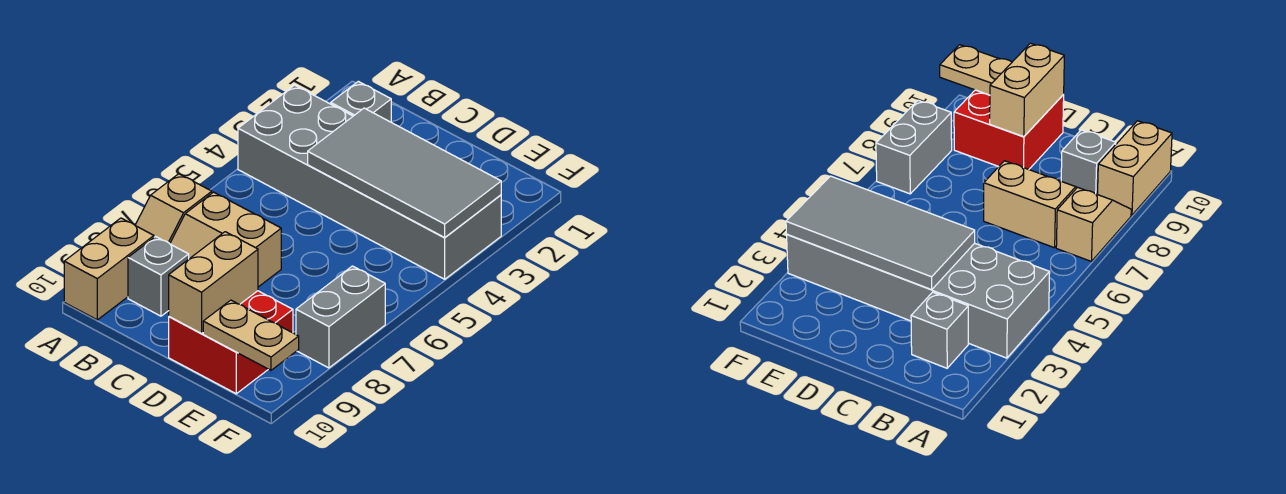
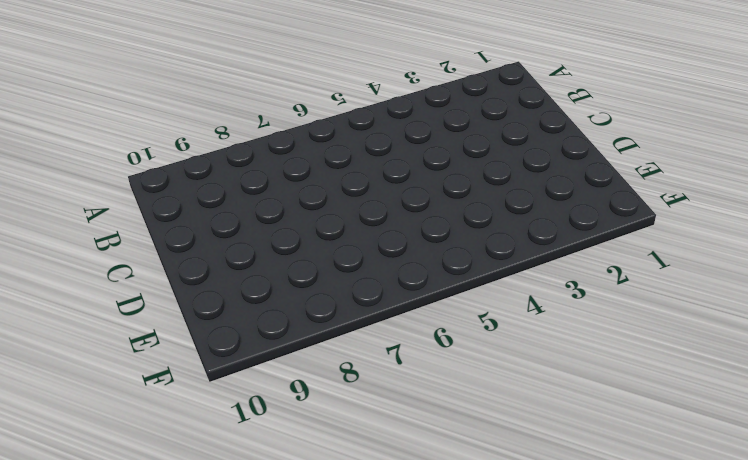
none -> grey brick A3:F4 level 1
none -> tan slope A7:A8 level 1 top 7

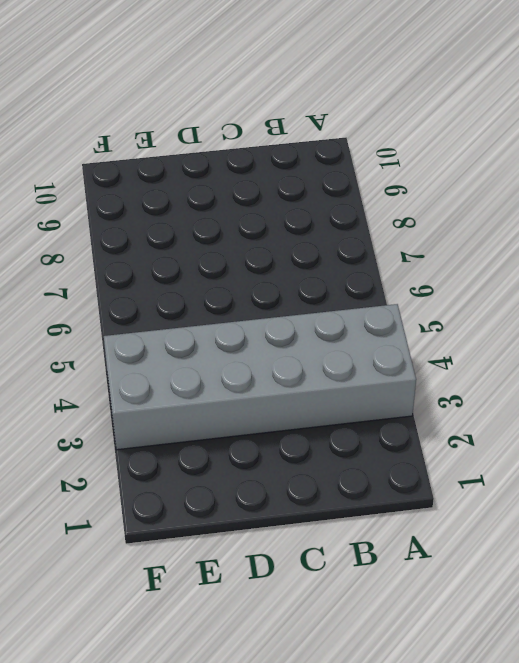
none -> tan slope A7:A8 level 1 top 7
none -> tan brick A9:A10 level 1

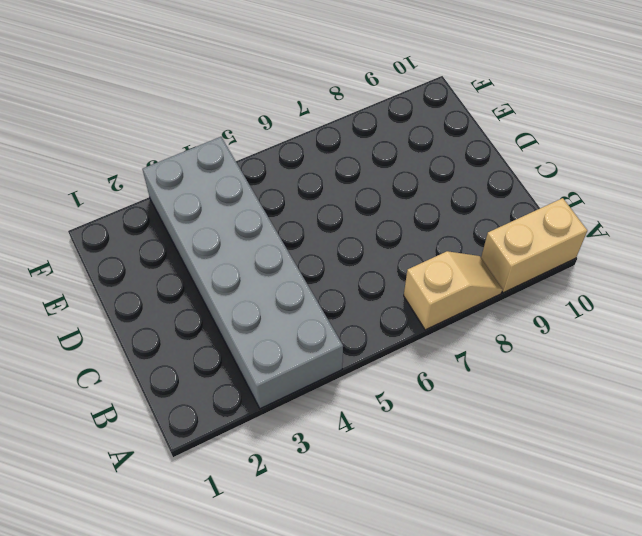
none -> grey brick B2 level 1
none -> tan slope B7:C8 level 1 top 7

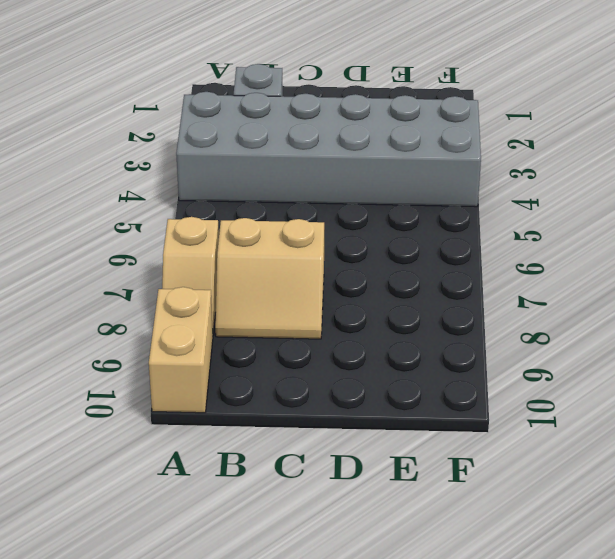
none -> grey brick B9 level 1
none -> red brick D9:E10 level 1

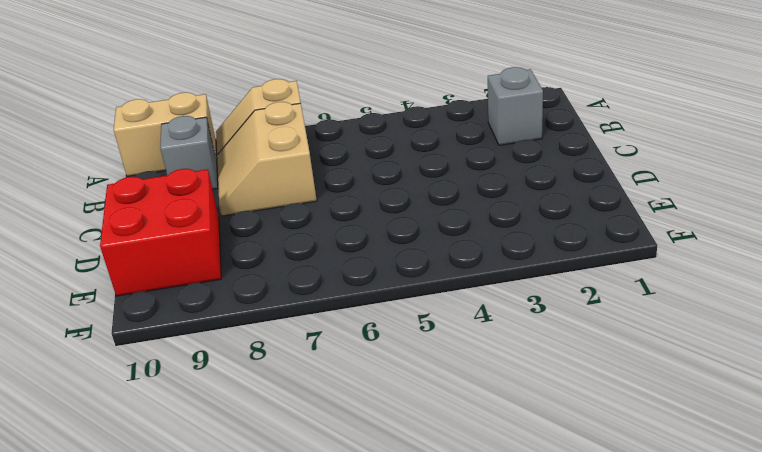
none -> grey brick A3:F4 level 1
none -> grey brick F7:F8 level 1

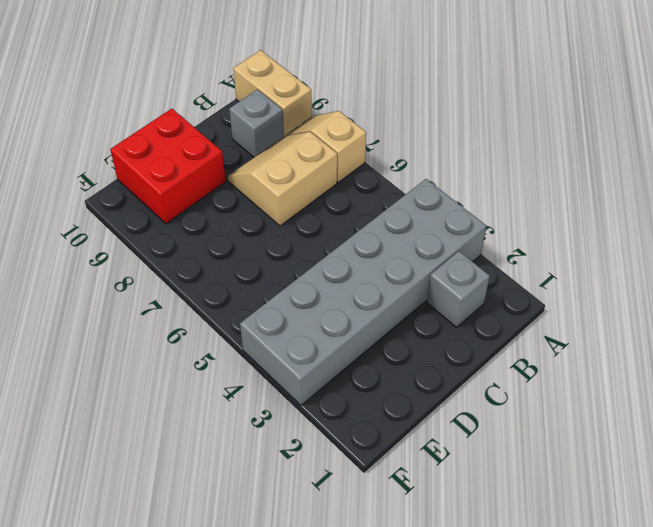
none -> grey brick F7:F8 level 1
none -> grey tile C3:F4 level 2

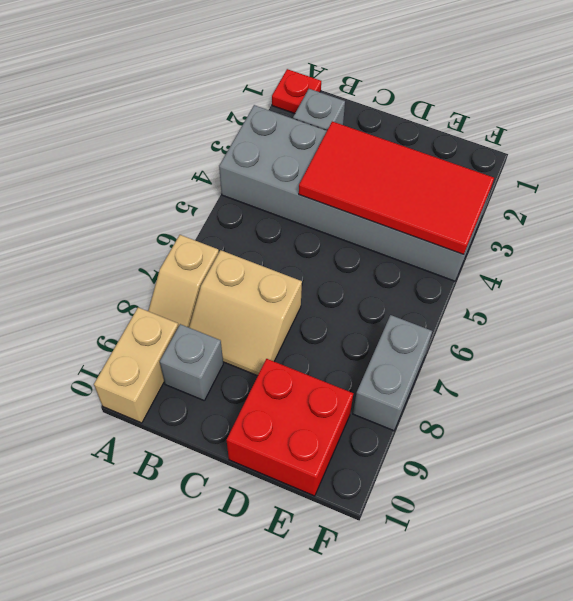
red plate A1 level 1 -> none
red tile C3:F4 level 2 -> grey tile C3:F4 level 2
none -> tan brick D9:D10 level 2
none -> tan plate E10:F10 level 2

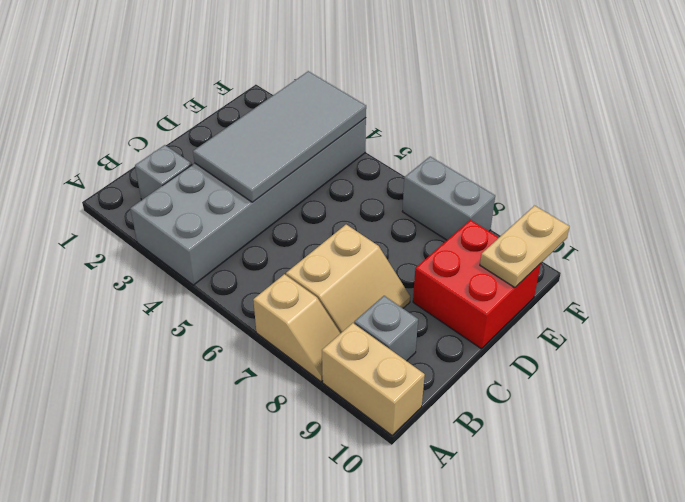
none -> tan brick D9:D10 level 2

